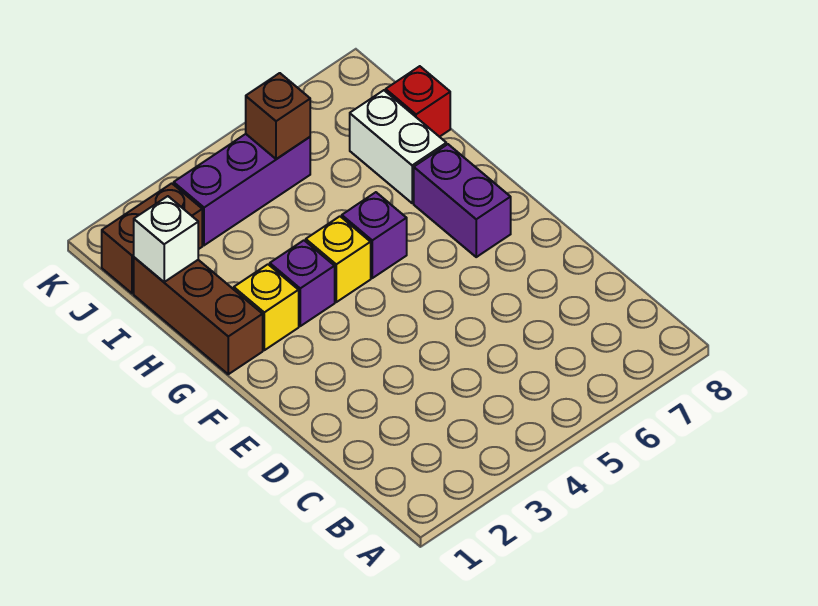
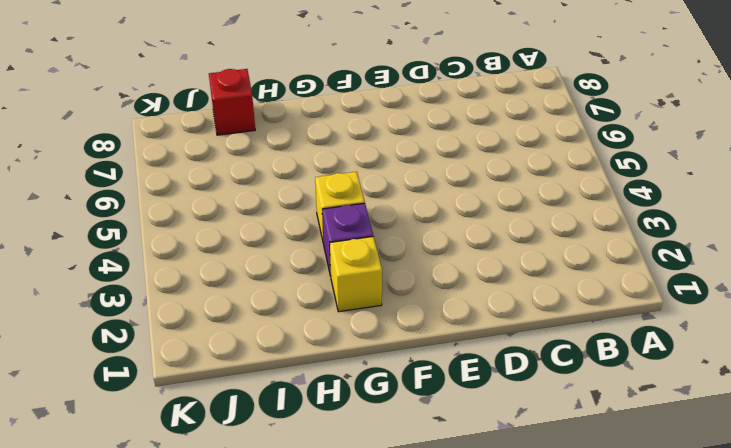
none -> purple brick F7:G7 level 1
none -> brown brick G1:I1 level 1
none -> purple brick G5 level 1

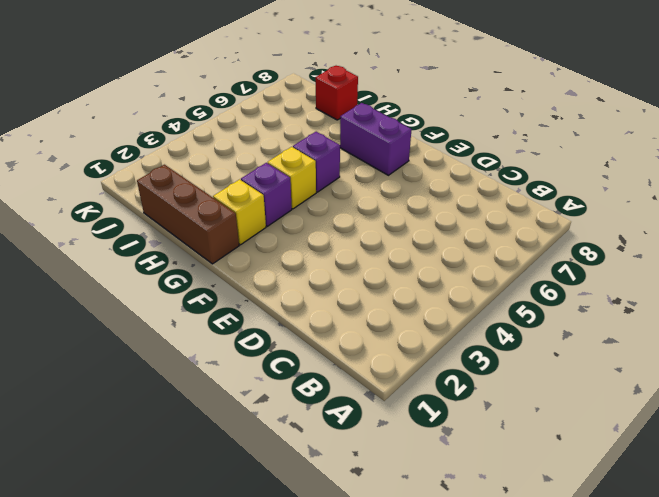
none -> white brick H7:I7 level 1
none -> brown brick J1:J2 level 1
none -> purple brick J3:J5 level 1

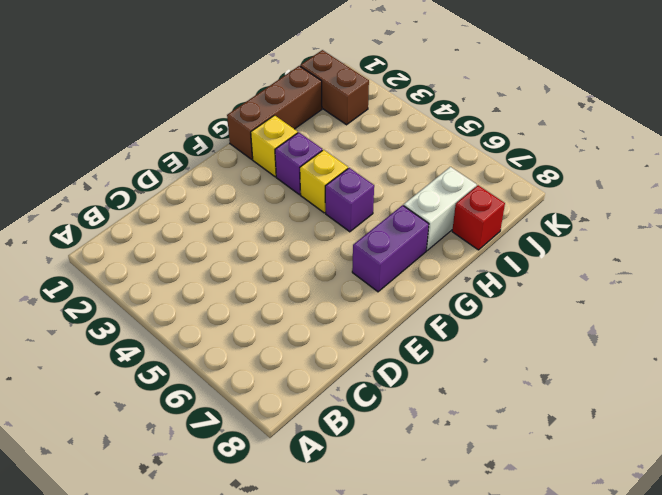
none -> purple brick J3:J5 level 1
none -> white brick I1 level 2
none -> brown brick J5 level 2

